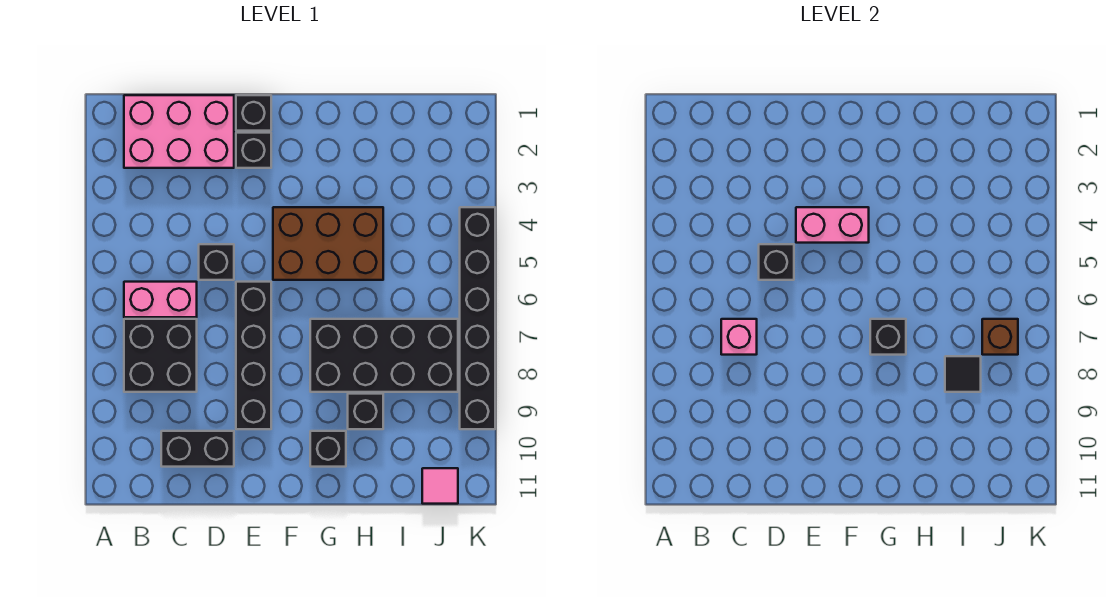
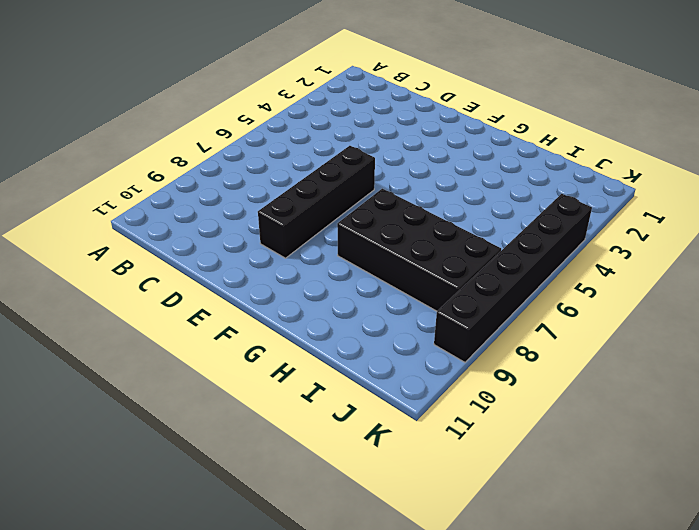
none -> pink brick B1:D2 level 1
none -> pink brick B6:C6 level 1
none -> black brick B7:C8 level 1

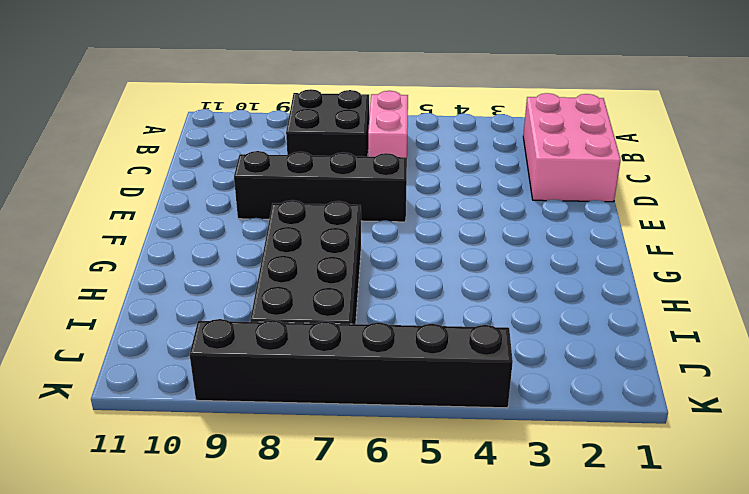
none -> black brick C10:D10 level 1
none -> black brick D5 level 1
none -> black brick E1 level 1

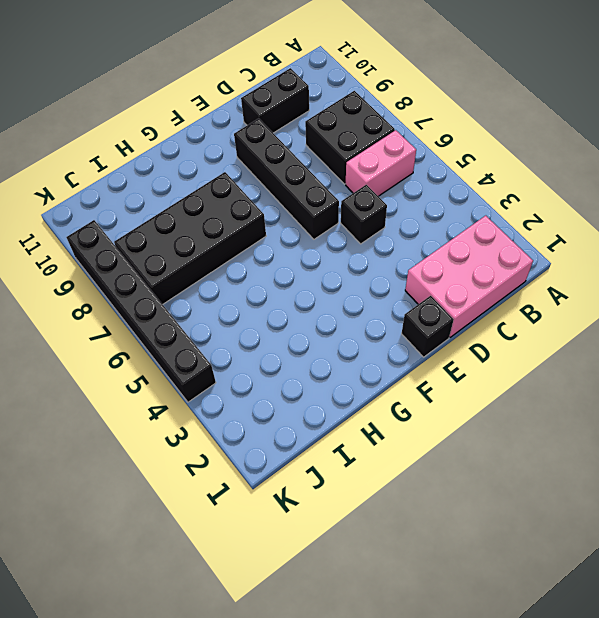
none -> black brick E2 level 1
none -> brown brick F4:H5 level 1
none -> black brick G10 level 1

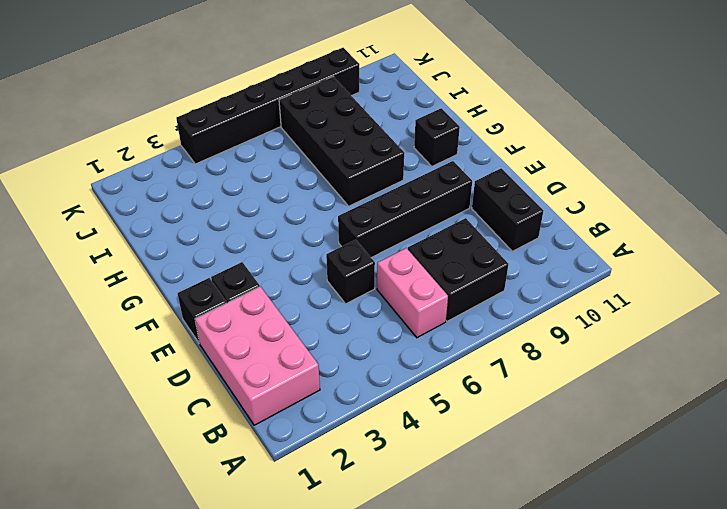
none -> brown brick F4:H5 level 1
none -> black brick H9 level 1
none -> pink tile J11 level 1

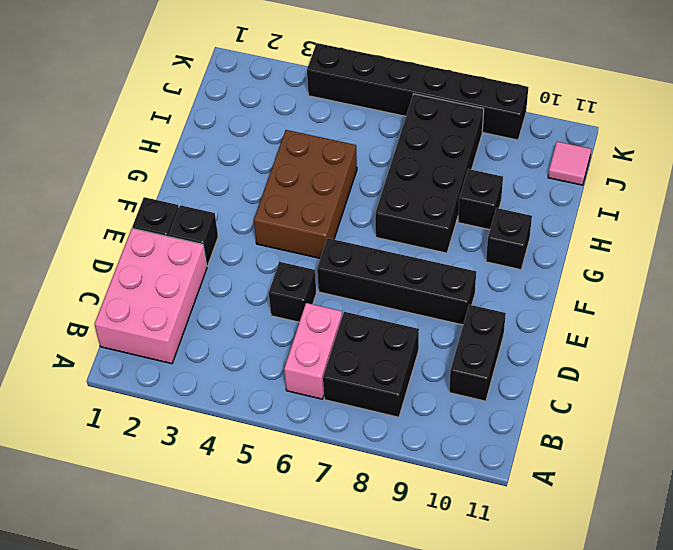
none -> pink brick C7 level 2
none -> black brick D5 level 2
none -> pink brick E4:F4 level 2

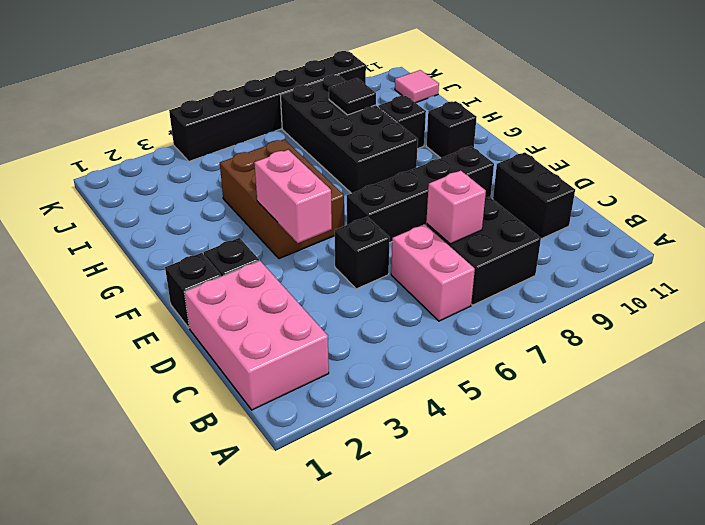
none -> black brick D5 level 2
none -> black brick G7 level 2
none -> brown brick J7 level 2

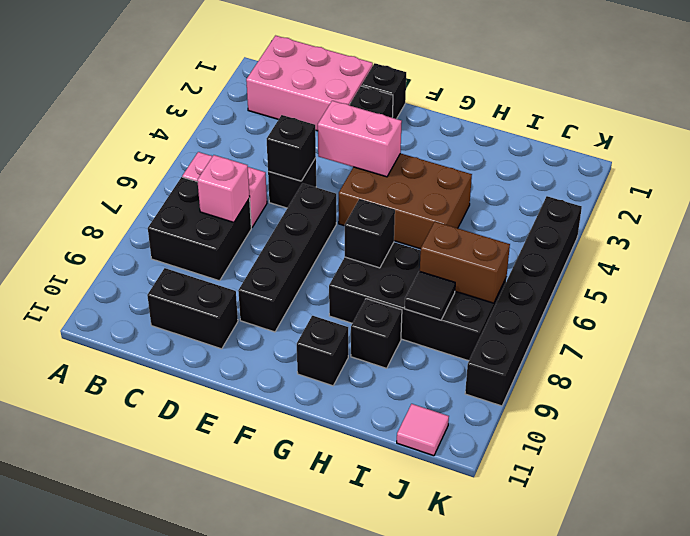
brown brick I7:J7 level 2 -> brown brick J7 level 2

